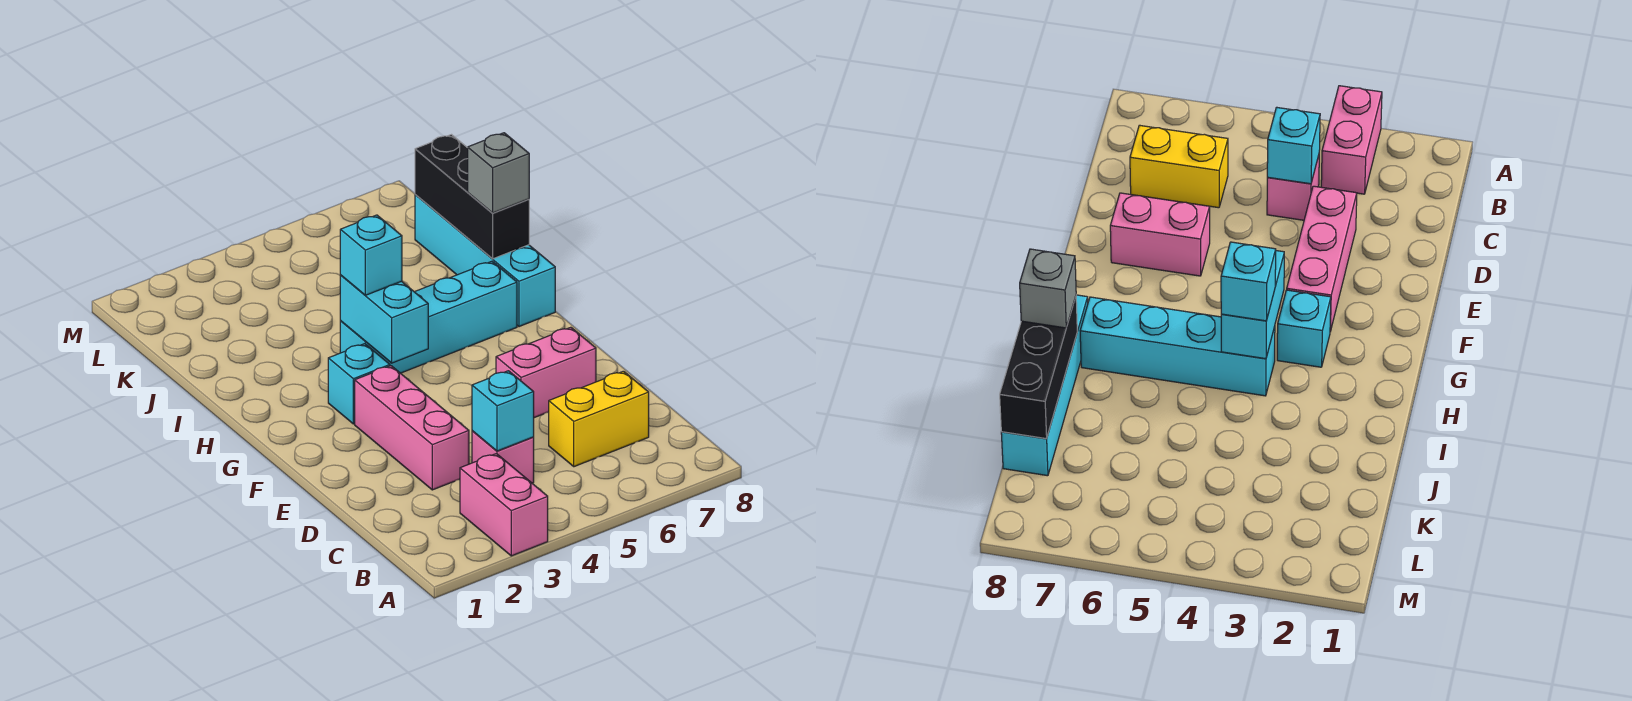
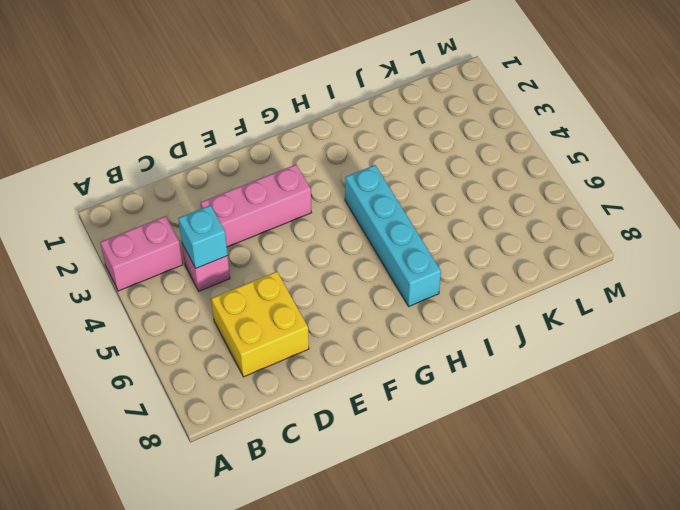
yellow brick C6:D7 level 1 -> yellow brick C6:C7 level 1
none -> pink brick E6:E7 level 1
none -> cyan brick G3 level 1
none -> cyan brick H8:K8 level 1

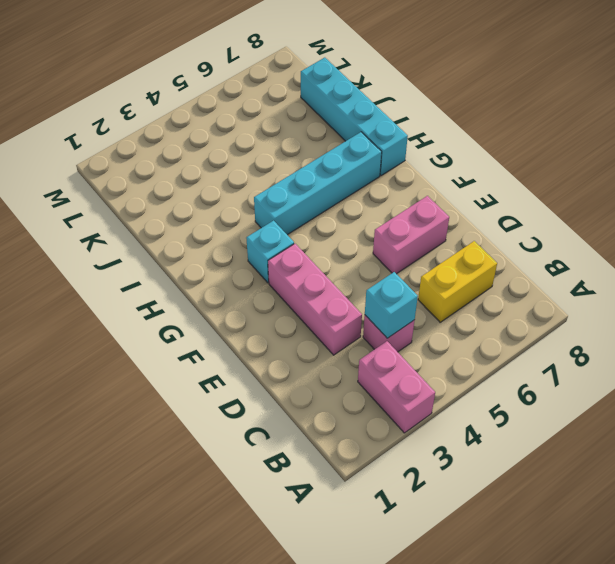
none -> cyan brick G4:H4 level 2
none -> black brick I8:K8 level 2
none -> cyan brick H4 level 3

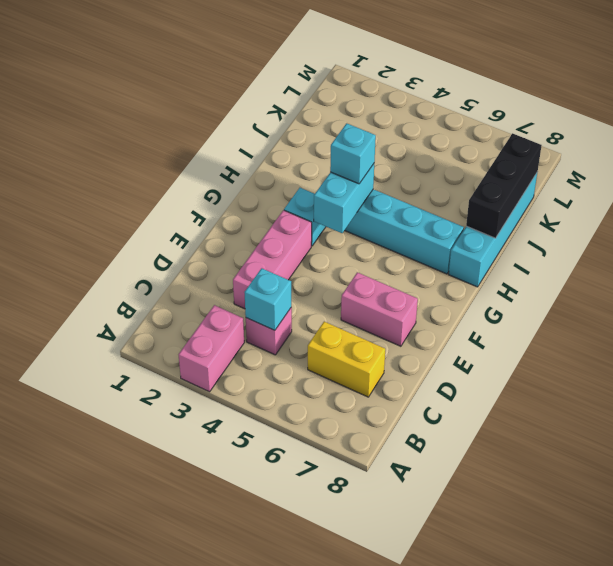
none -> grey brick I8 level 3

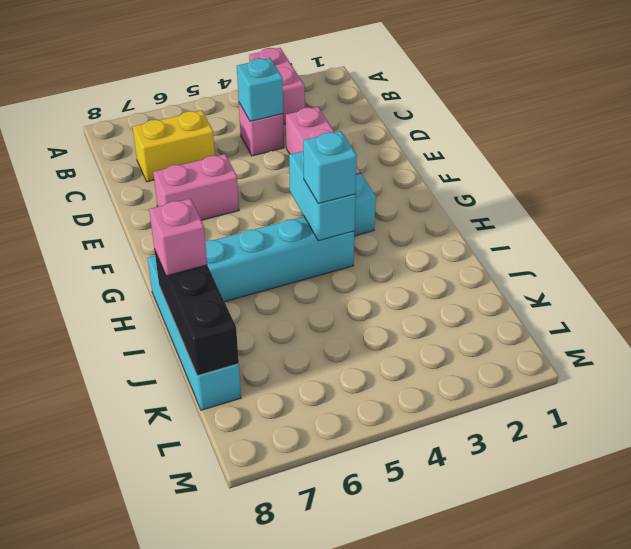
pink brick I8 level 3 -> grey brick I8 level 3

